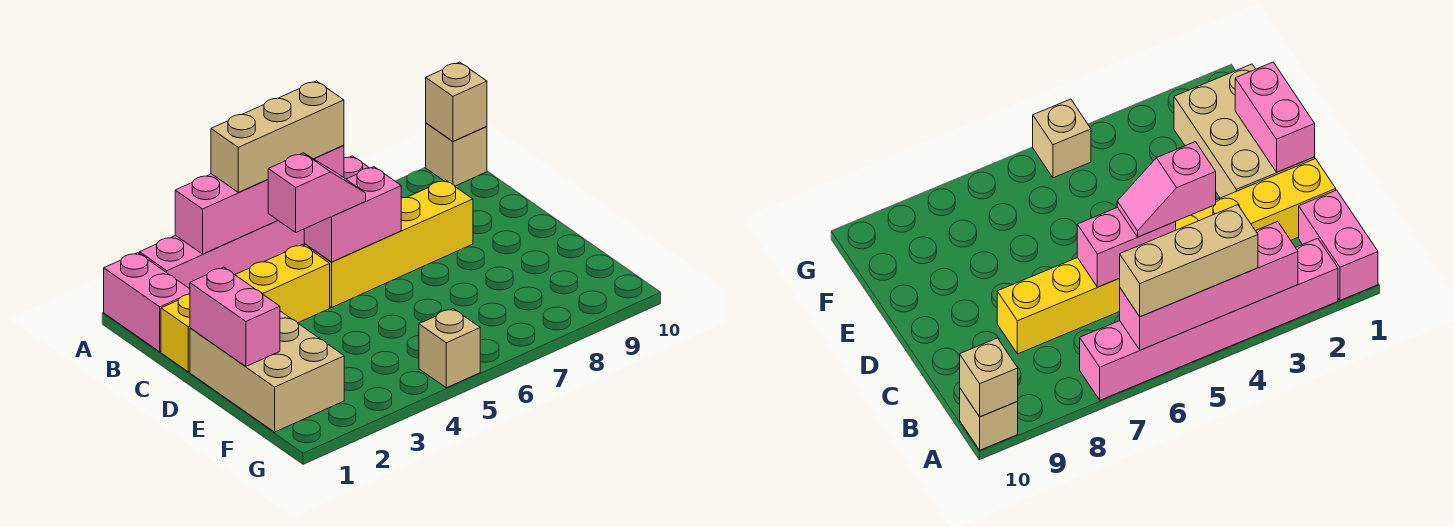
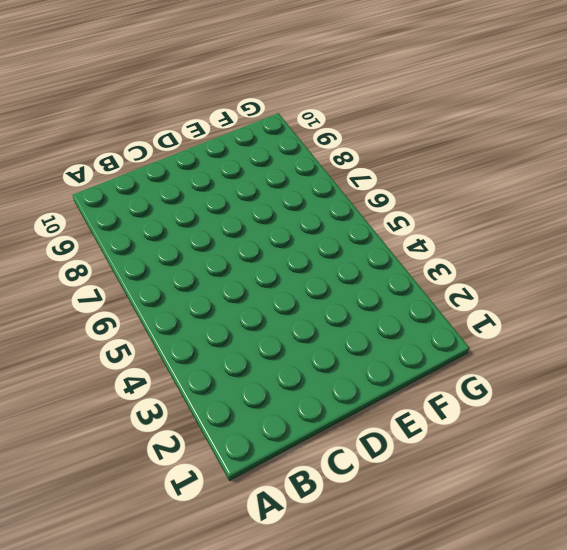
none -> pink brick A1:B1 level 1
none -> pink brick A2:A7 level 1
none -> tan brick A10 level 1

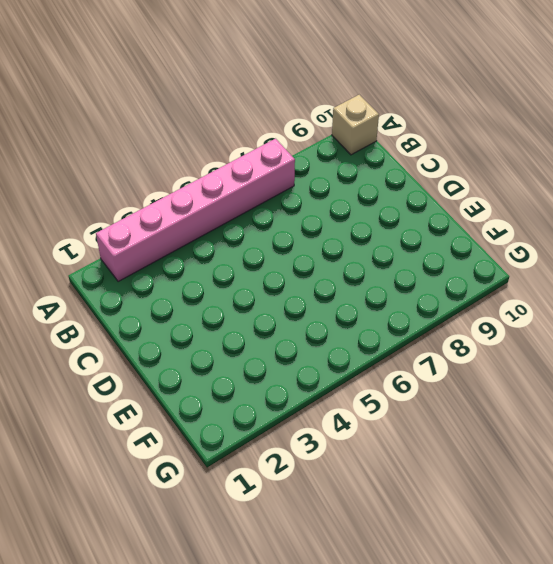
none -> pink brick A1:B1 level 1
none -> yellow brick C1:C4 level 1
none -> yellow brick C5:C8 level 1

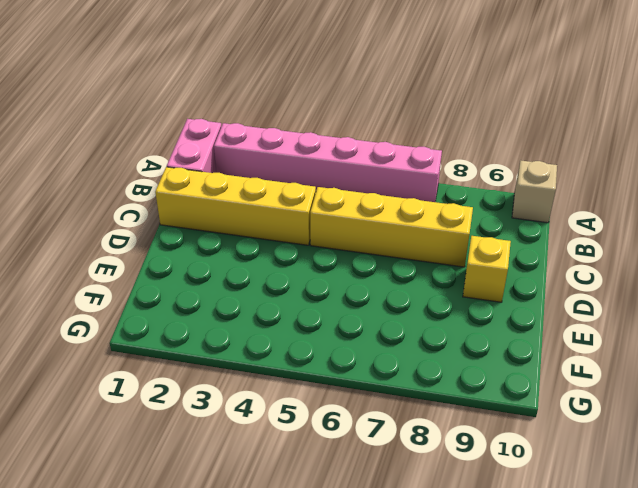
yellow brick D9 level 1 -> none
none -> tan brick D1:F2 level 1
none -> tan brick G5 level 1
none -> pink brick A3:A6 level 2

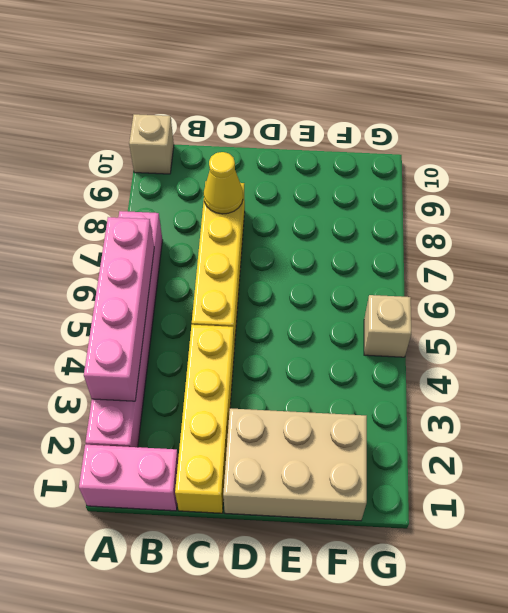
yellow cone C8 level 2 -> none
none -> tan brick A10 level 2
none -> pink brick C5:C6 level 2
none -> pink brick D1:E1 level 2

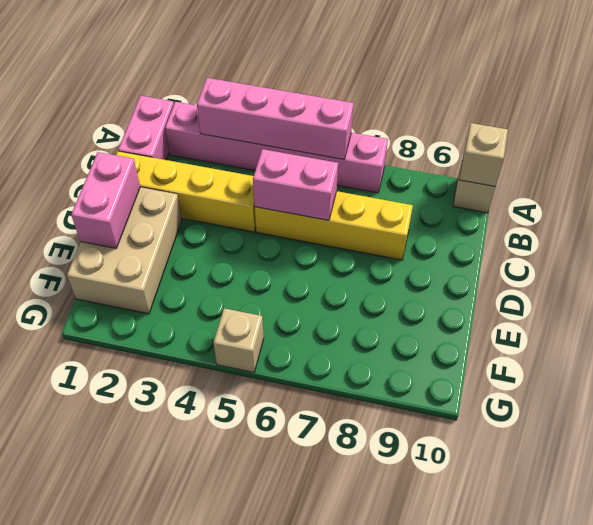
none -> tan brick A4:A6 level 3
none -> pink slope C4:C5 level 3 top 4

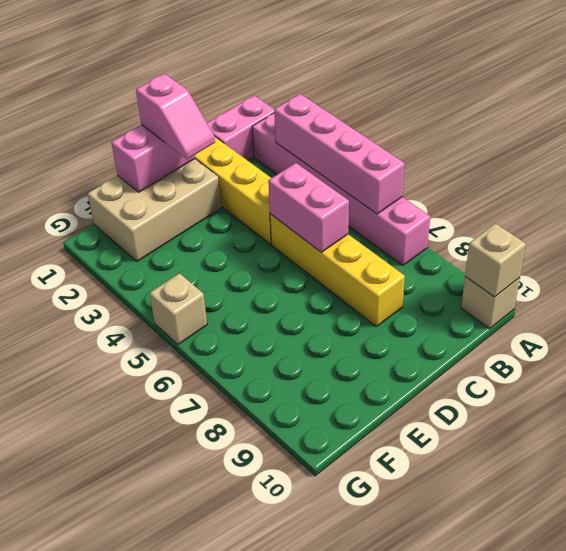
pink slope D1:D2 level 3 top 1 -> pink slope C4:C5 level 3 top 4
none -> tan brick A4:A6 level 3

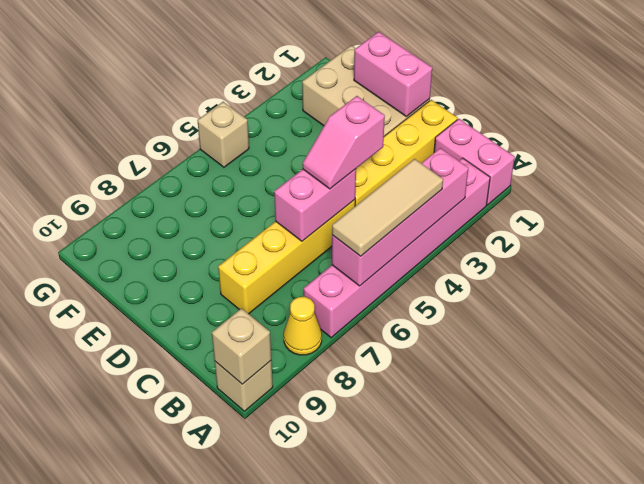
tan tile A4:A6 level 3 -> tan brick A4:A6 level 3
yellow cone A8 level 1 -> none

